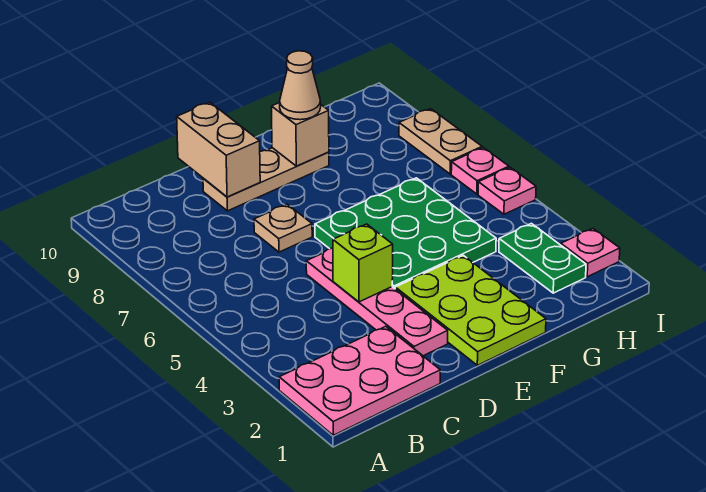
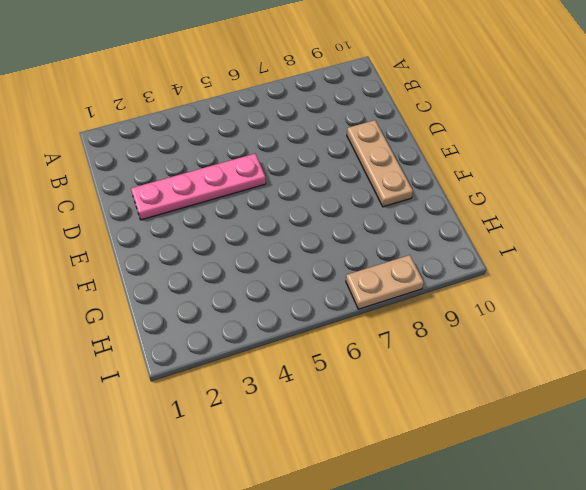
none -> pink plate A1:C2 level 1
none -> tan plate D7 level 1
none -> lime plate E1:F3 level 1

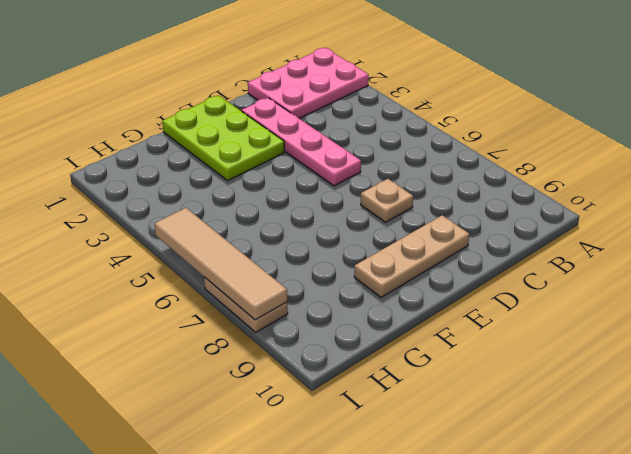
tan tile I5:I8 level 2 -> none
none -> green plate E4:G6 level 1
none -> green plate H2:H3 level 1
none -> pink plate I2 level 1

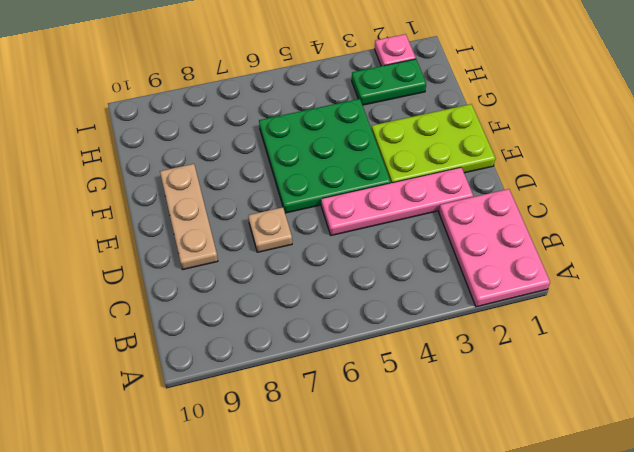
none -> pink plate I5 level 1
none -> pink plate I6 level 1
none -> tan plate I7:I8 level 1

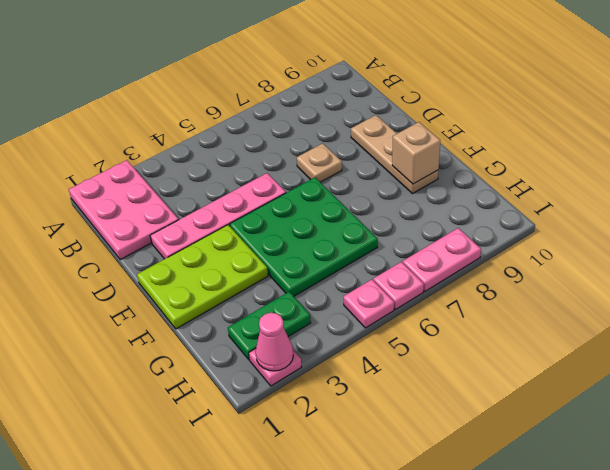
pink cone I2 level 2 -> none
pink plate I7:I8 level 1 -> tan plate I7:I8 level 1
none -> lime brick D4 level 2
none -> tan brick D9:D10 level 2
none -> tan cone F9 level 3

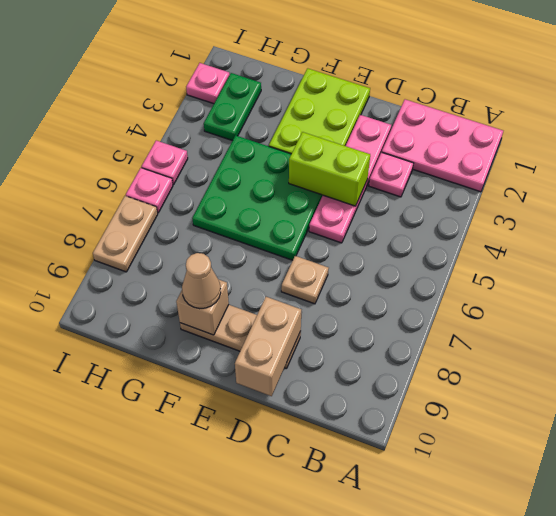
pink plate C3 level 1 -> none
lime brick D4:E4 level 2 -> lime brick D4 level 2

